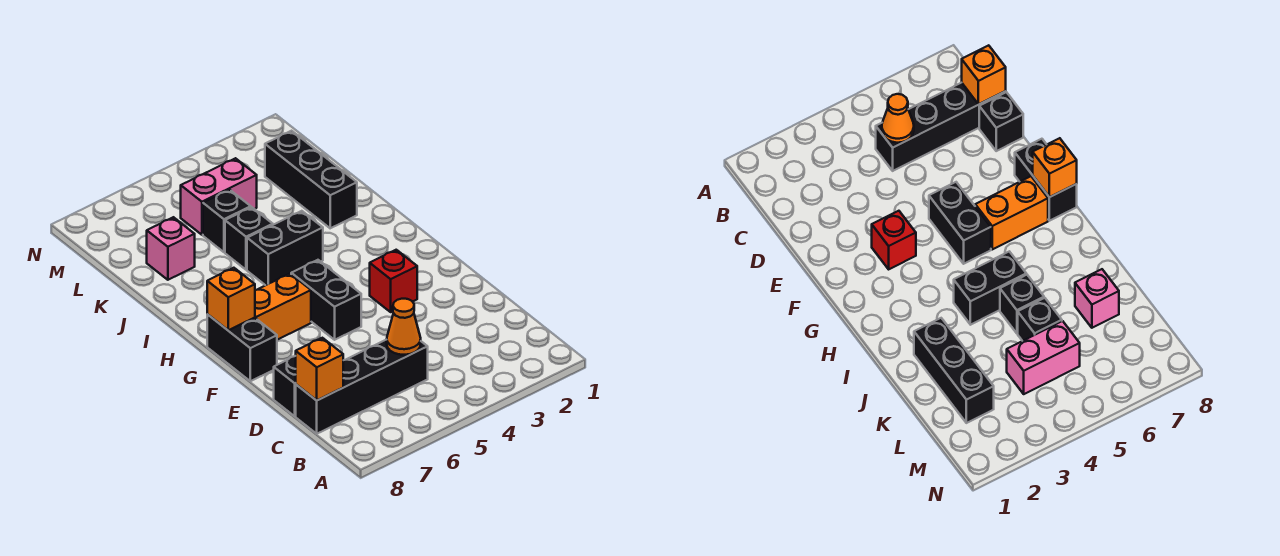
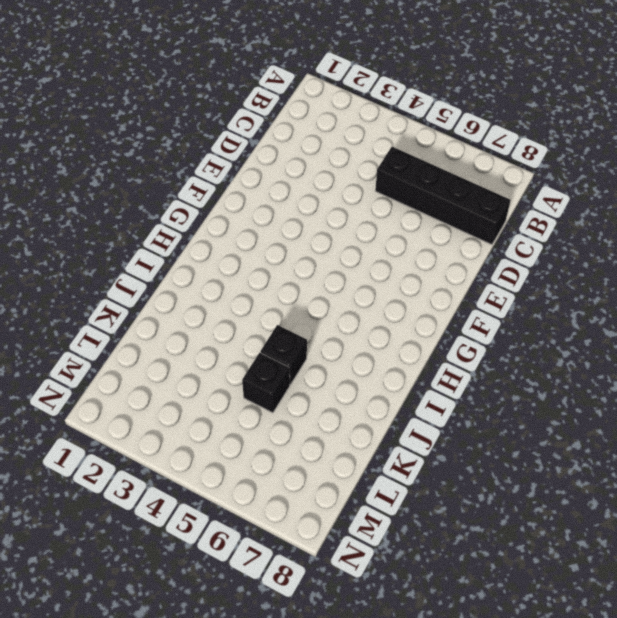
none -> black brick D8 level 1
none -> red brick F3 level 1
none -> black brick F5:G5 level 1

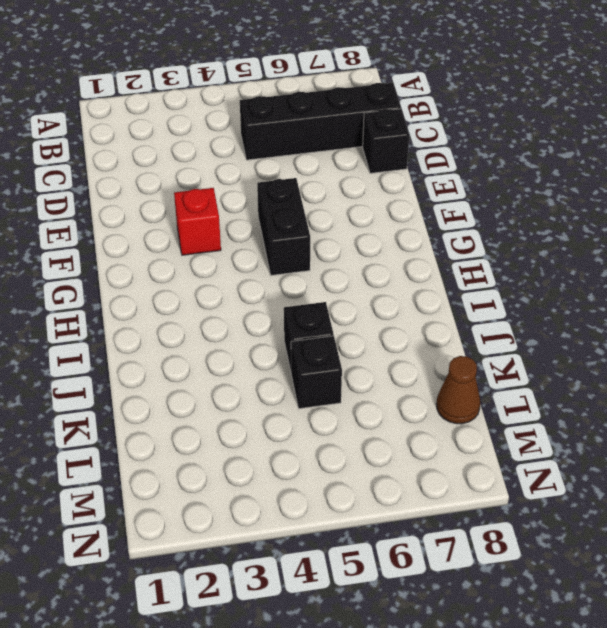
brown cone L8 level 1 -> none
none -> black brick F8:G8 level 1
none -> orange brick G6:G7 level 1
none -> black brick I4:I5 level 1

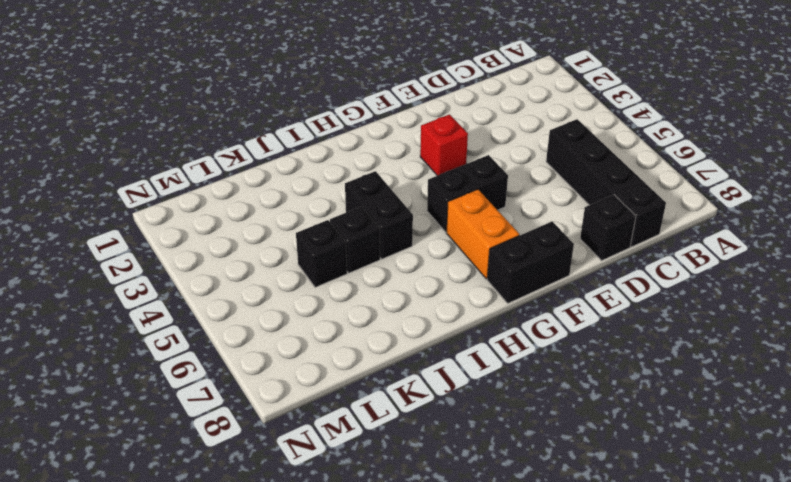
none -> black brick J2:L2 level 1
none -> pink brick K7 level 1
none -> pink brick L4:L5 level 1

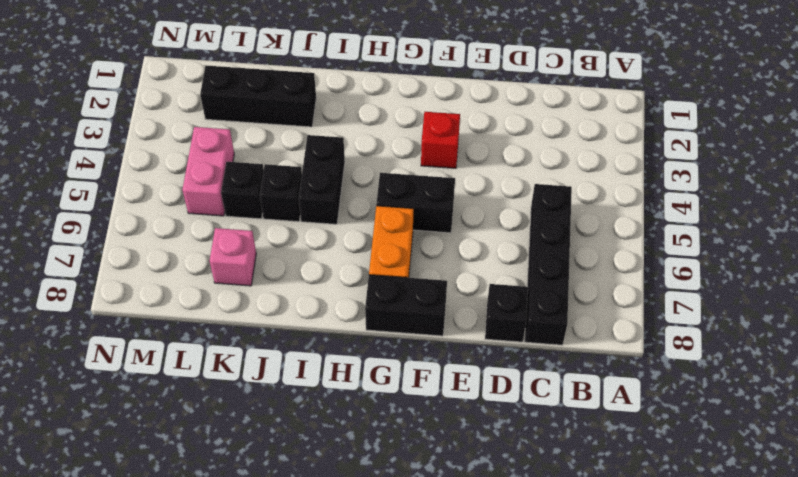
none -> orange cone C5 level 2
none -> orange brick C8 level 2
none -> orange brick G8 level 2

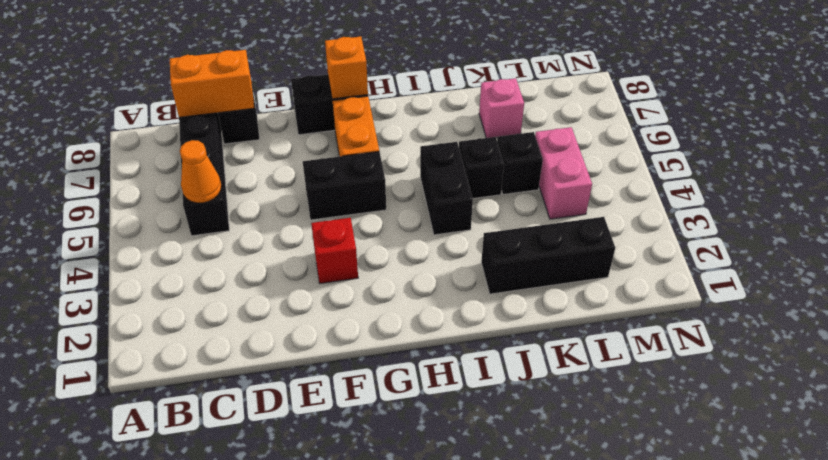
orange brick C8:D8 level 2 -> orange brick C8 level 2

